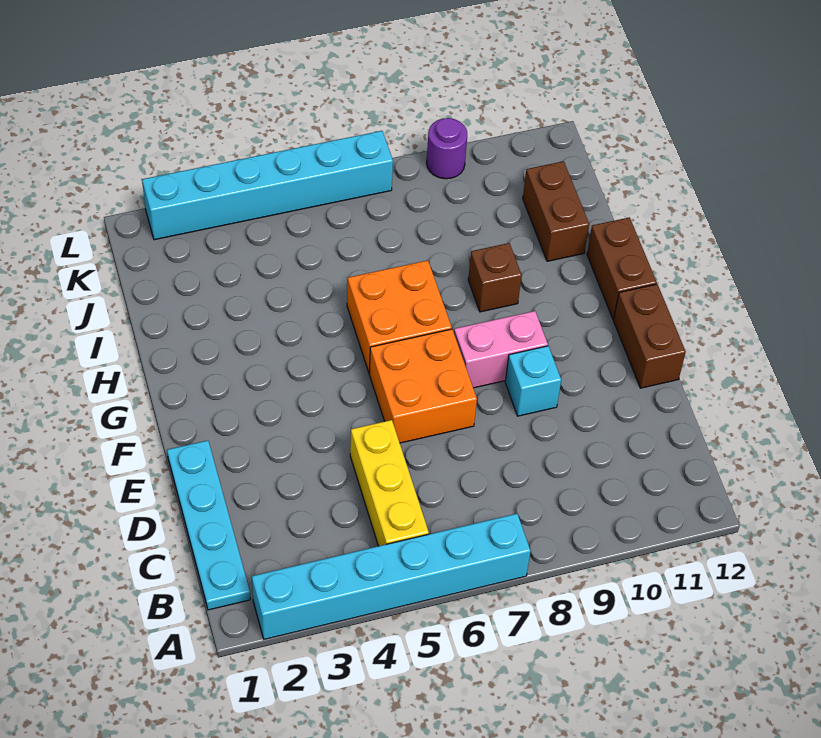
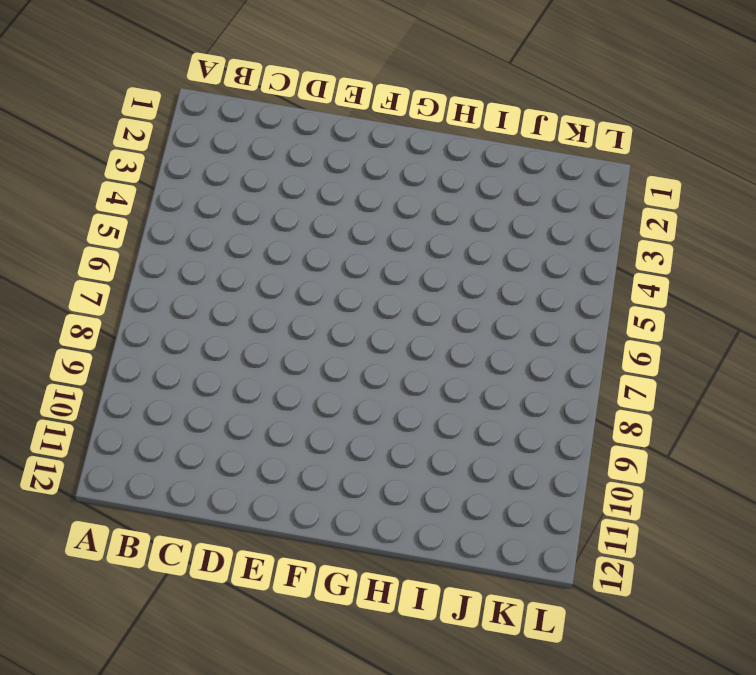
none -> cyan brick A2:A7 level 1
none -> cyan plate B1:E1 level 1
none -> yellow brick B5:D5 level 1

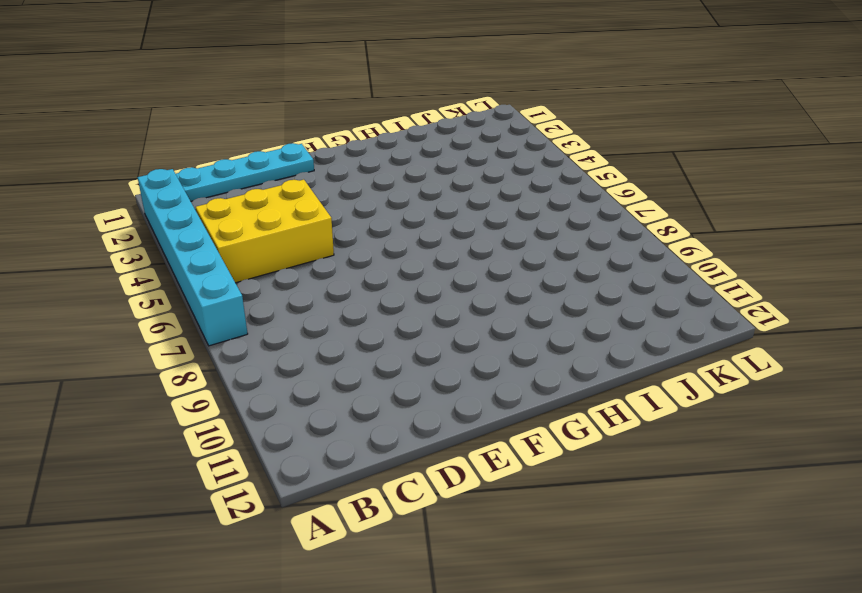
yellow brick B4:D5 level 1 -> yellow brick B5:D5 level 1
none -> orange brick E6:F7 level 1
none -> cyan brick E9 level 1
none -> brown brick E12:F12 level 1

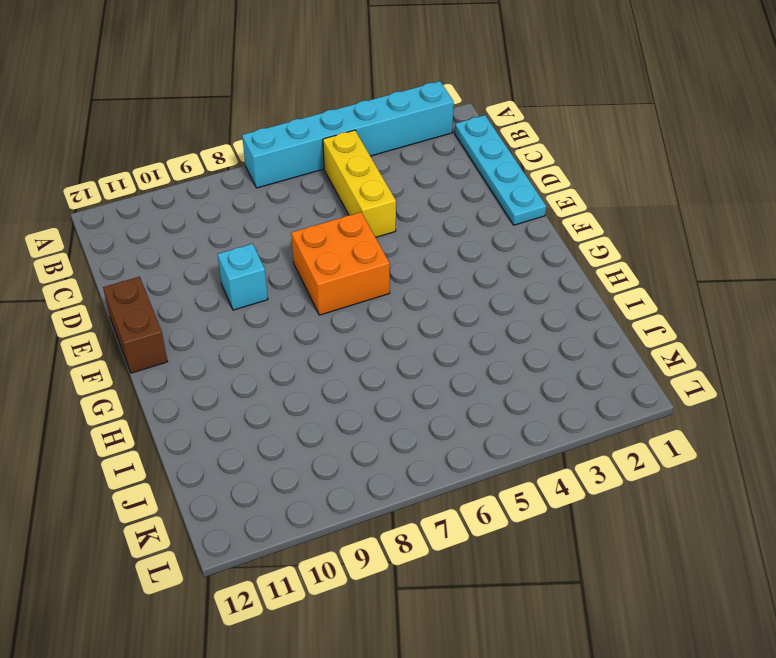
none -> pink brick F8:F9 level 1
none -> orange brick G6:H7 level 1
none -> brown brick G12:H12 level 1

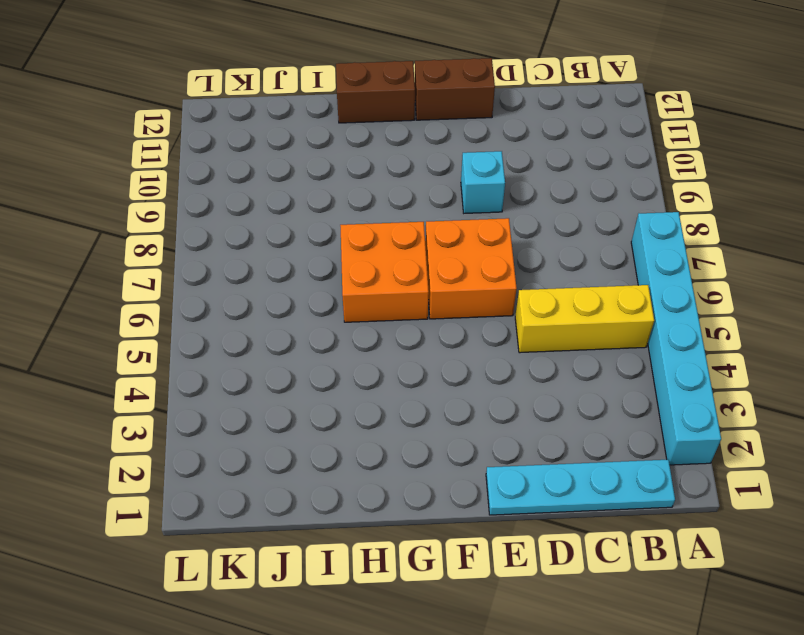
none -> pink brick F8:F9 level 1
none -> brown brick H9 level 1
none -> brown brick I11:J11 level 1

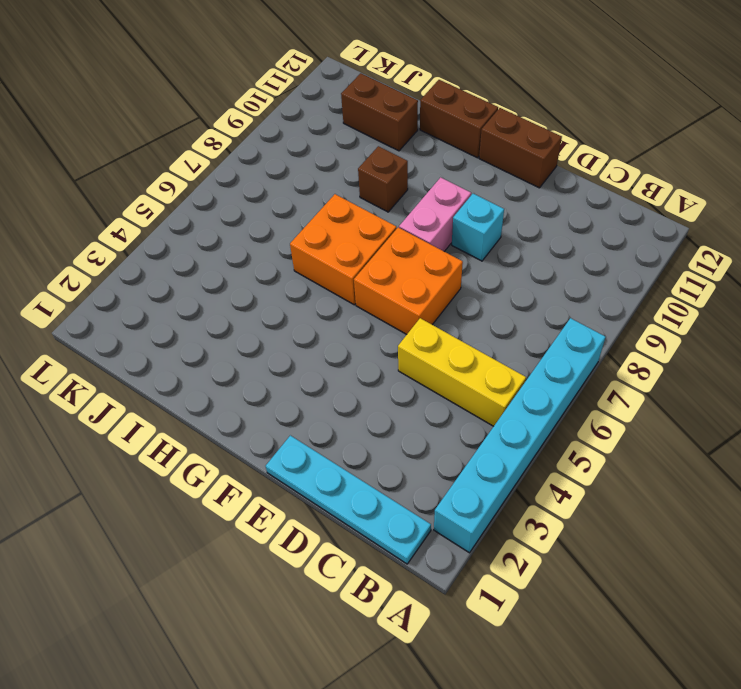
none -> cyan brick L2:L7 level 1
none -> purple round brick L9 level 1

